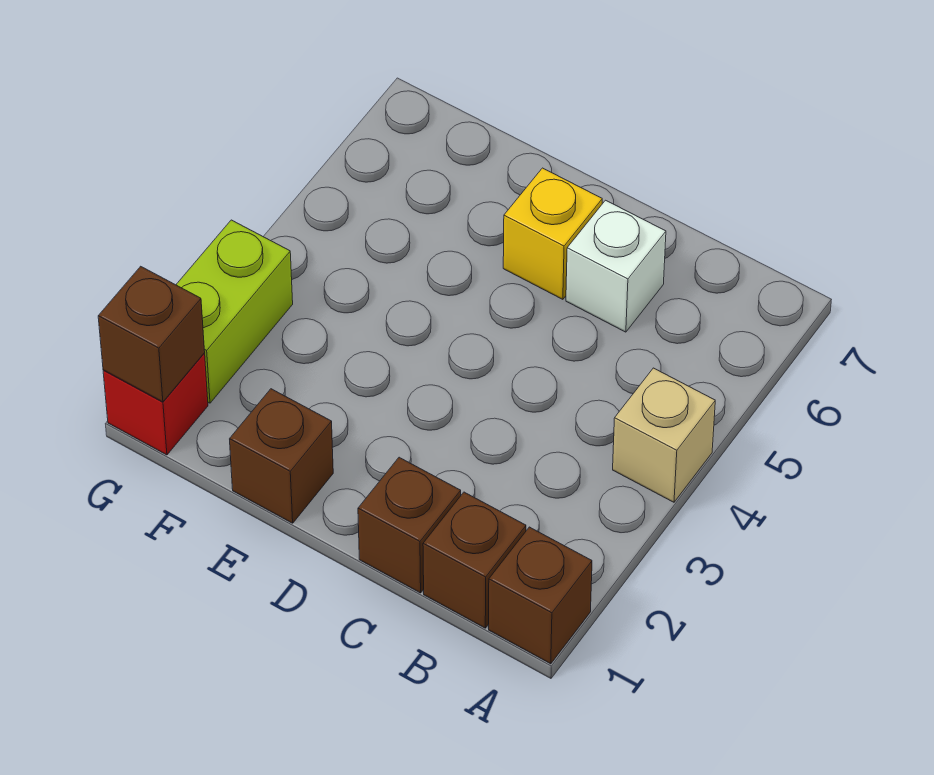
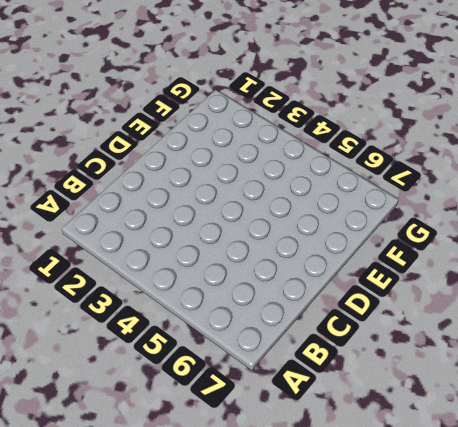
none -> brown brick A1 level 1
none -> tan brick A4 level 1

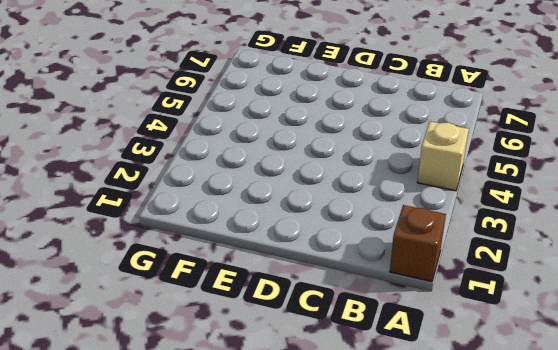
none -> brown brick B1 level 1
none -> brown brick C1 level 1

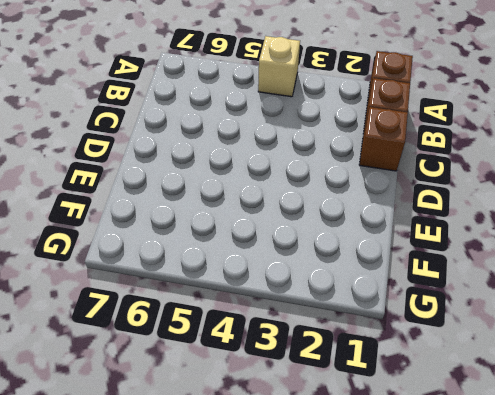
none -> white brick C6 level 1
none -> yellow brick D6 level 1

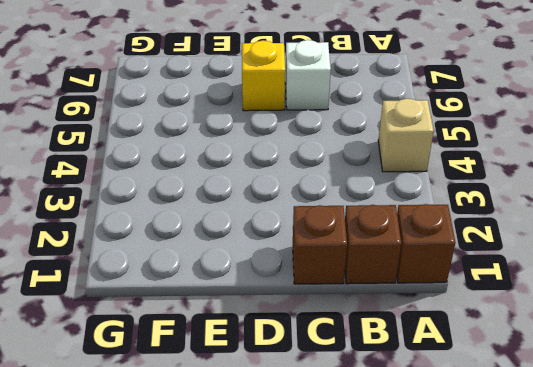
none -> brown brick E1 level 1
none -> red brick G1 level 1

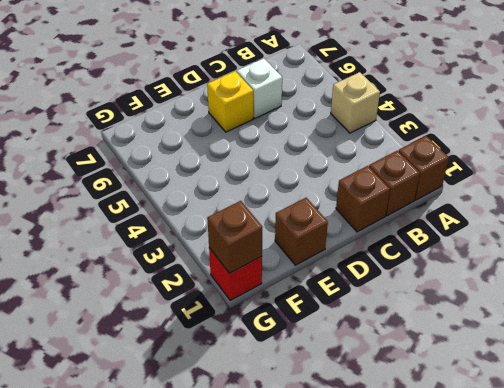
none -> lime brick G2:G3 level 1

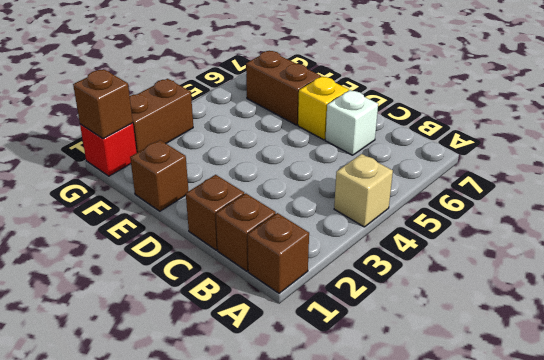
brown brick E6:F6 level 1 -> none
brown brick G2:G3 level 1 -> lime brick G2:G3 level 1

